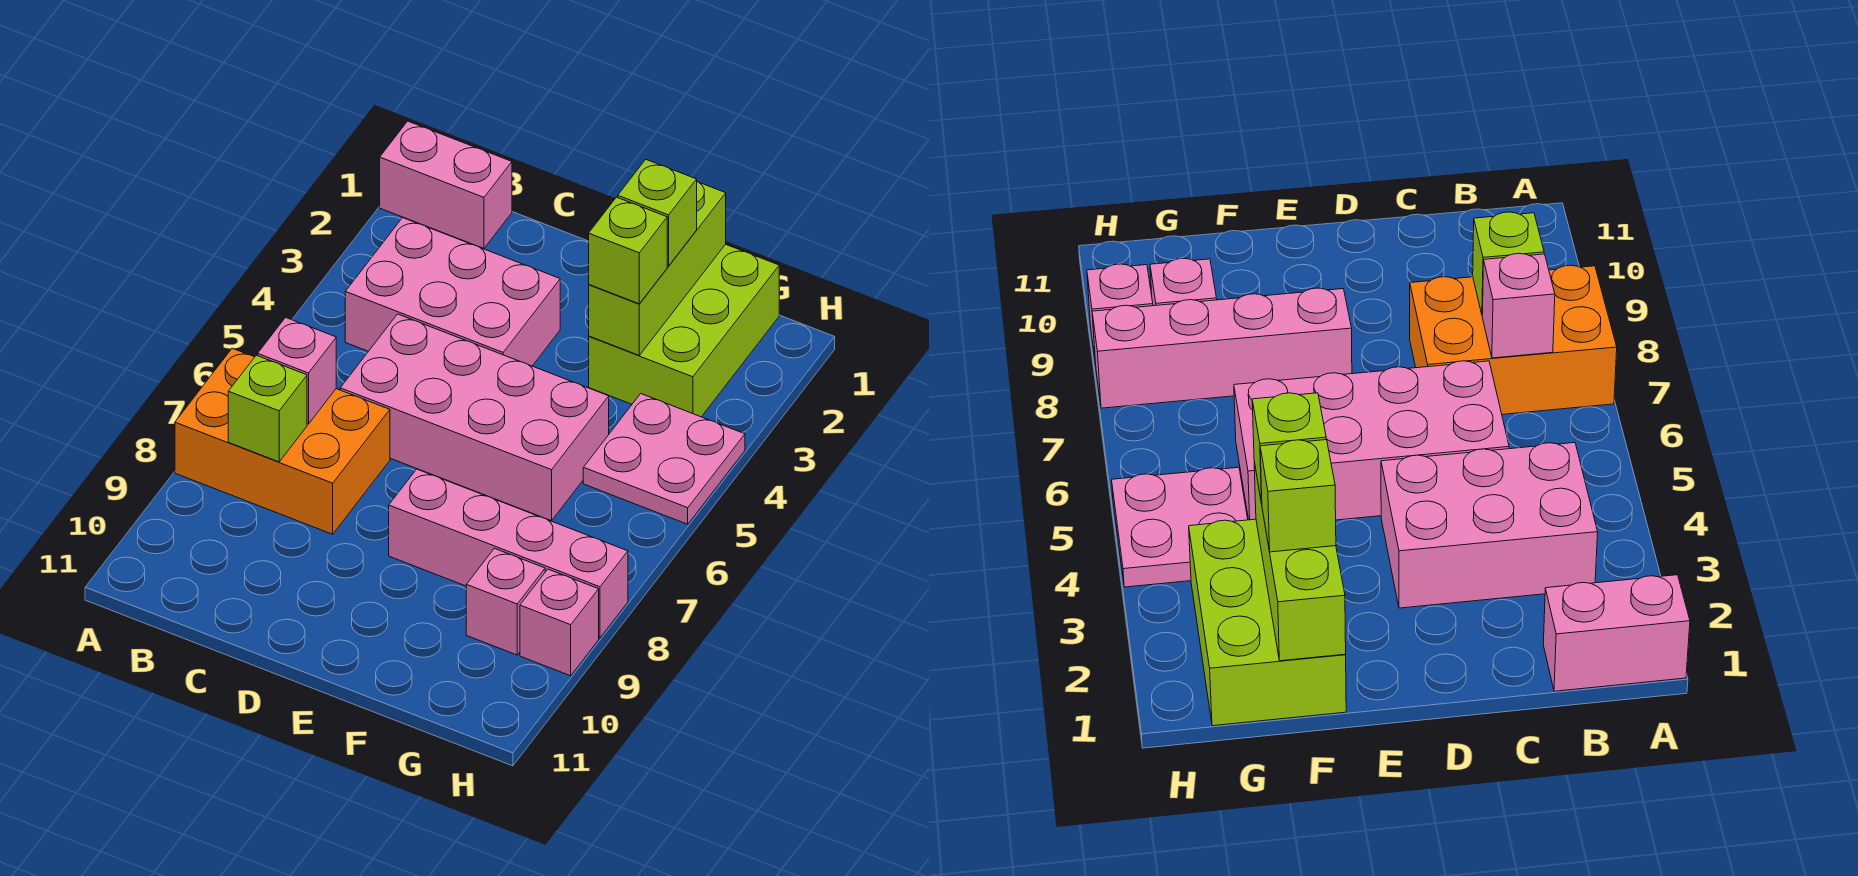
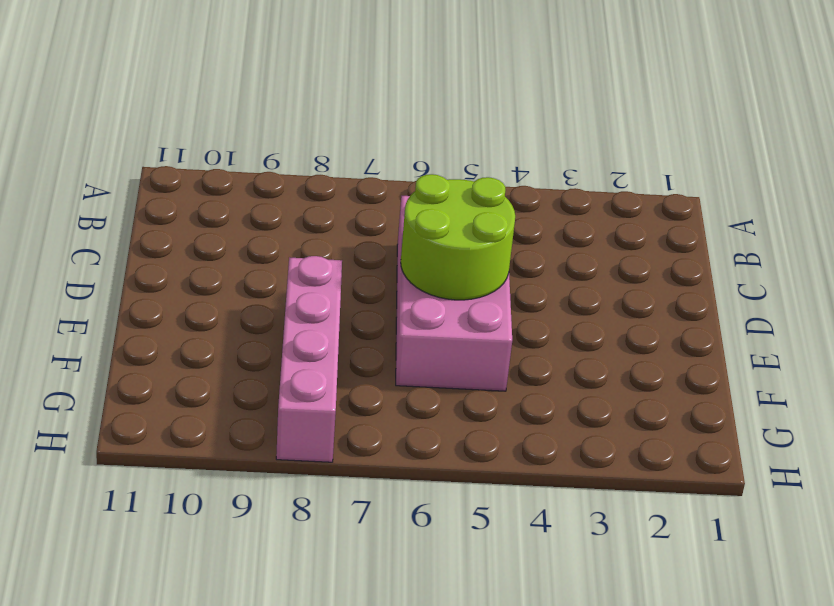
lime round brick D5:E6 level 2 -> none
none -> pink brick A1:B1 level 1
none -> orange brick A7:C8 level 1
none -> pink brick B3:D4 level 1

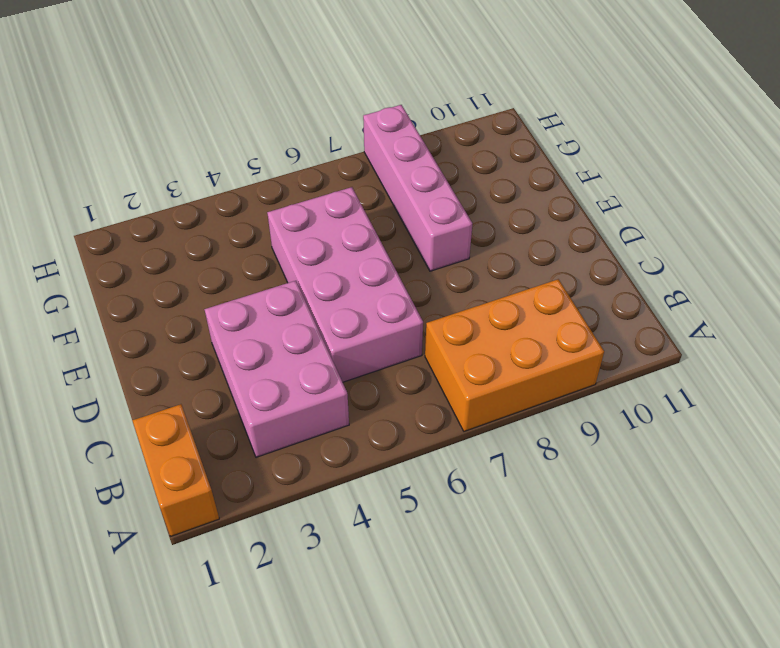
orange brick A1:B1 level 1 -> pink brick A1:B1 level 1
orange brick A7:B9 level 1 -> orange brick A7:C8 level 1
none -> lime brick F1:G3 level 1
none -> pink plate G4:H5 level 1
none -> pink brick G9 level 1

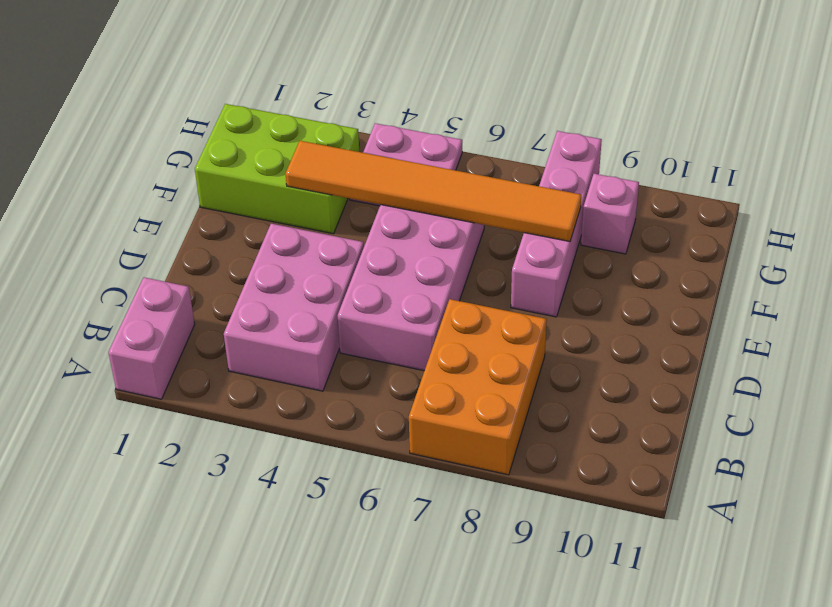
orange tile F3:F8 level 2 -> lime brick F1:F3 level 2
none -> pink brick H9 level 1
none -> pink brick B7 level 2
none -> lime brick B8 level 2

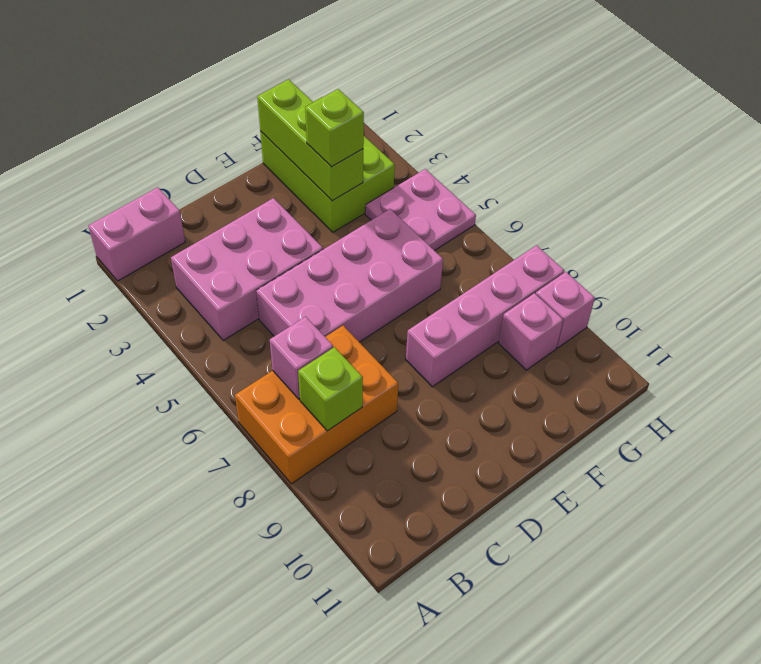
none -> lime brick F2 level 3

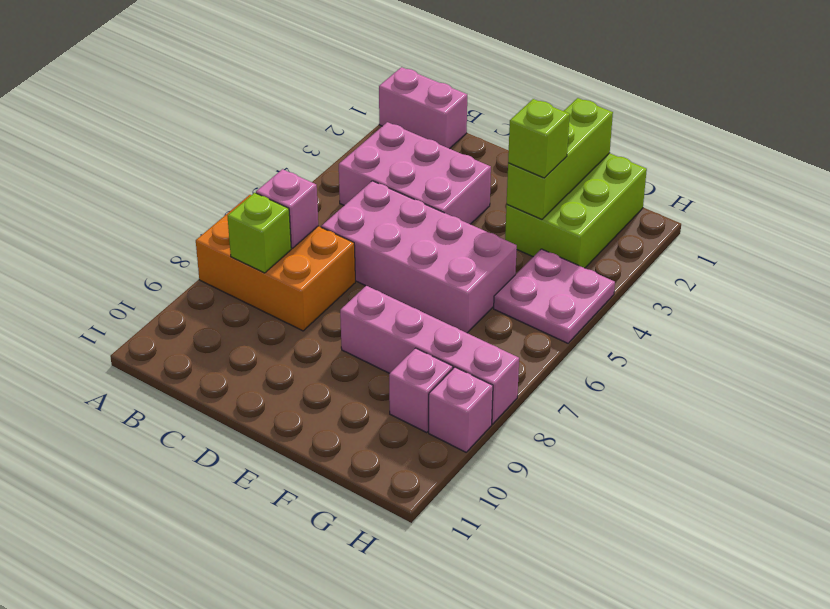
none -> lime brick F2 level 3

